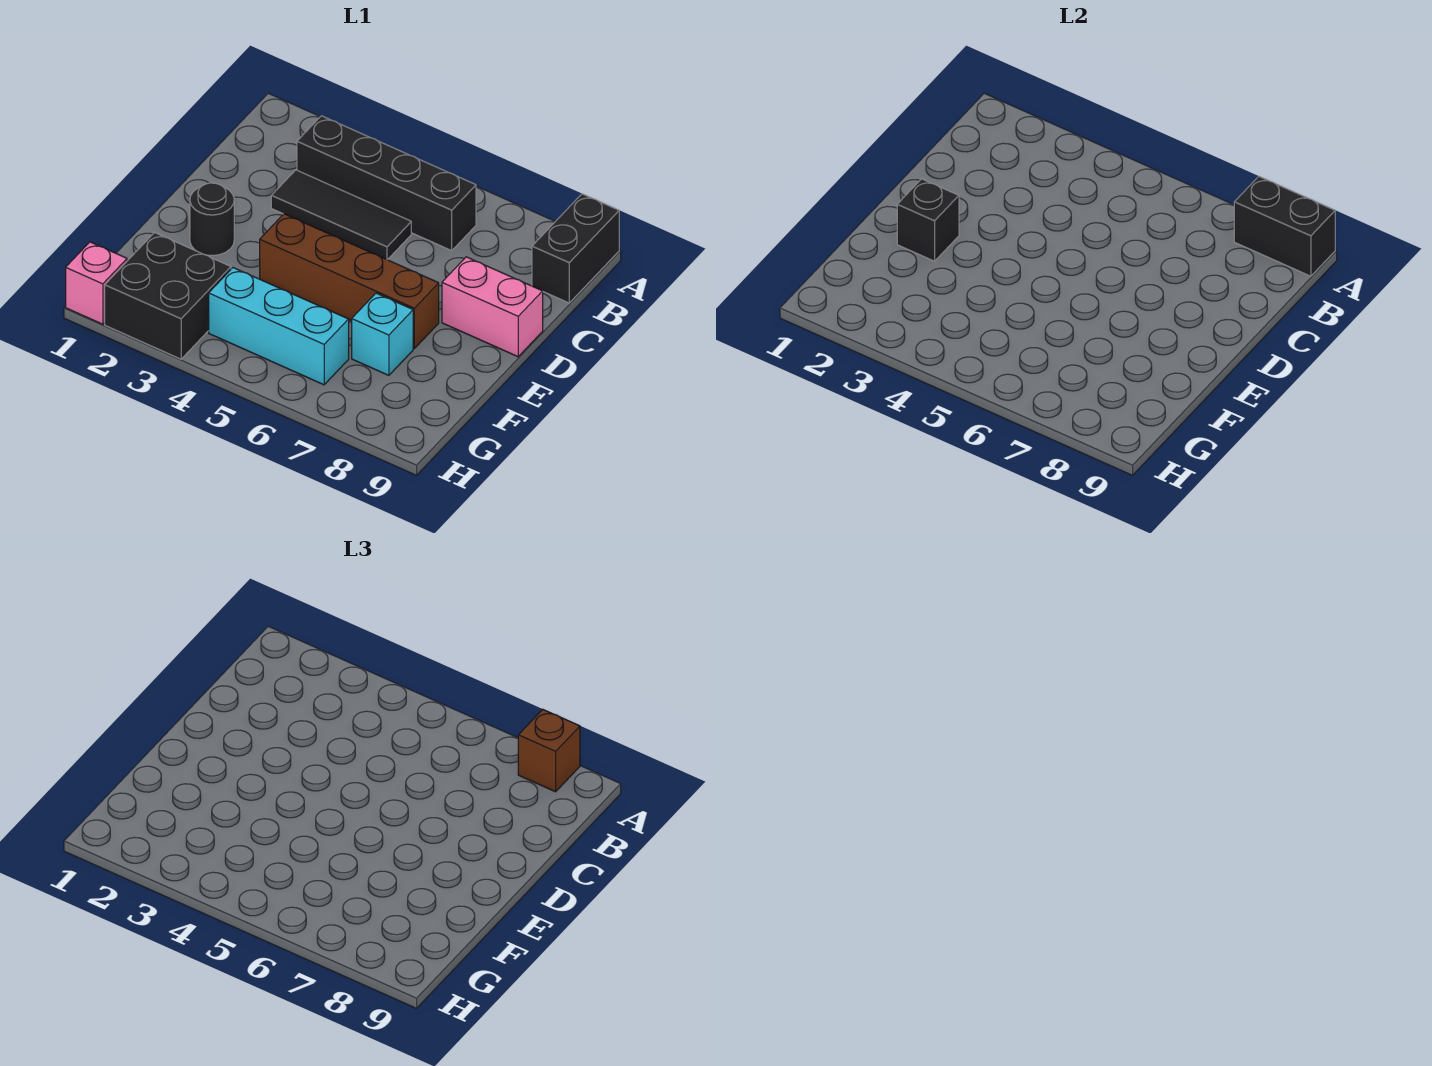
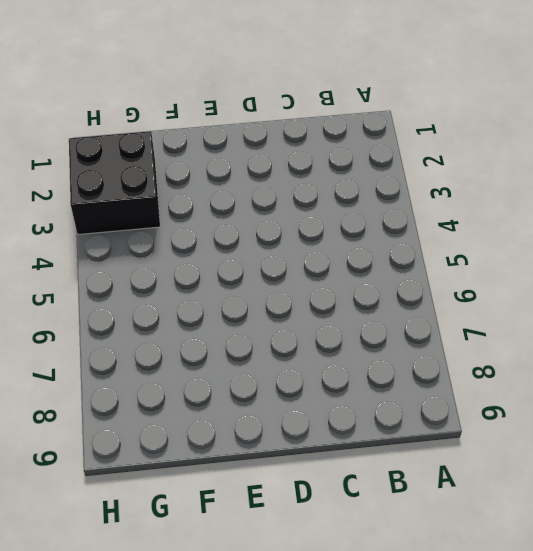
none -> black brick A9:B9 level 1
none -> black brick B3:B6 level 1
none -> black tile C3:C5 level 1

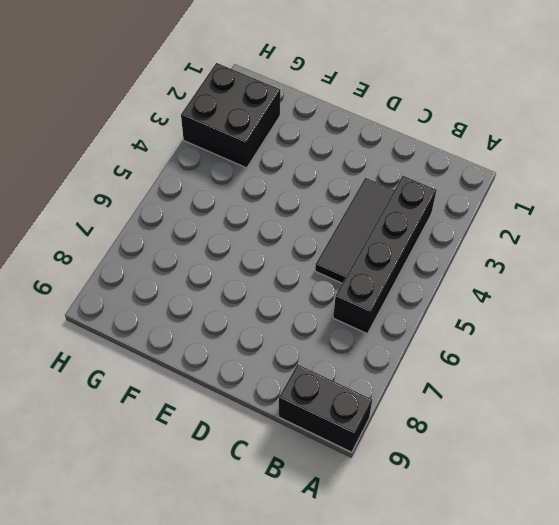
none -> pink brick D8:D9 level 1
none -> black round brick E2 level 1
none -> brown brick E4:E7 level 1

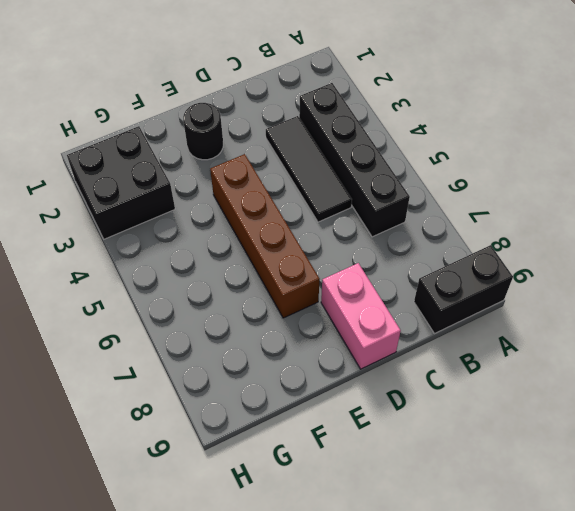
none -> cyan brick F7 level 1
none -> cyan brick G4:G6 level 1
none -> pink brick H1 level 1

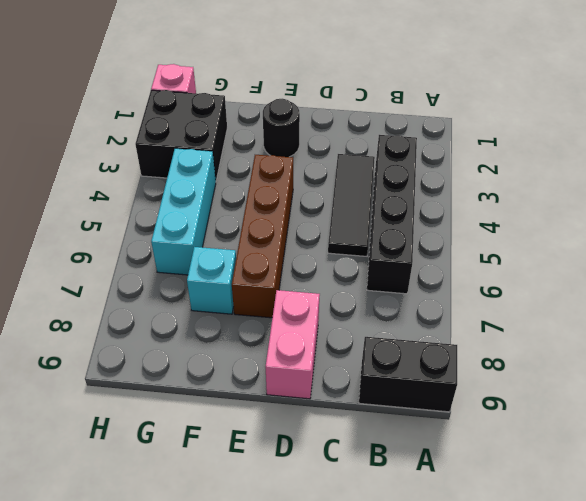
none -> black brick A8:A9 level 2
none -> black brick E2 level 2
none -> brown brick A8 level 3

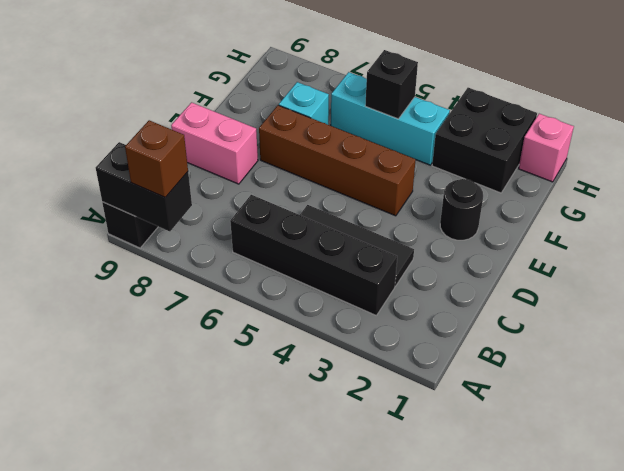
black brick G5 level 2 -> black brick E2 level 2

